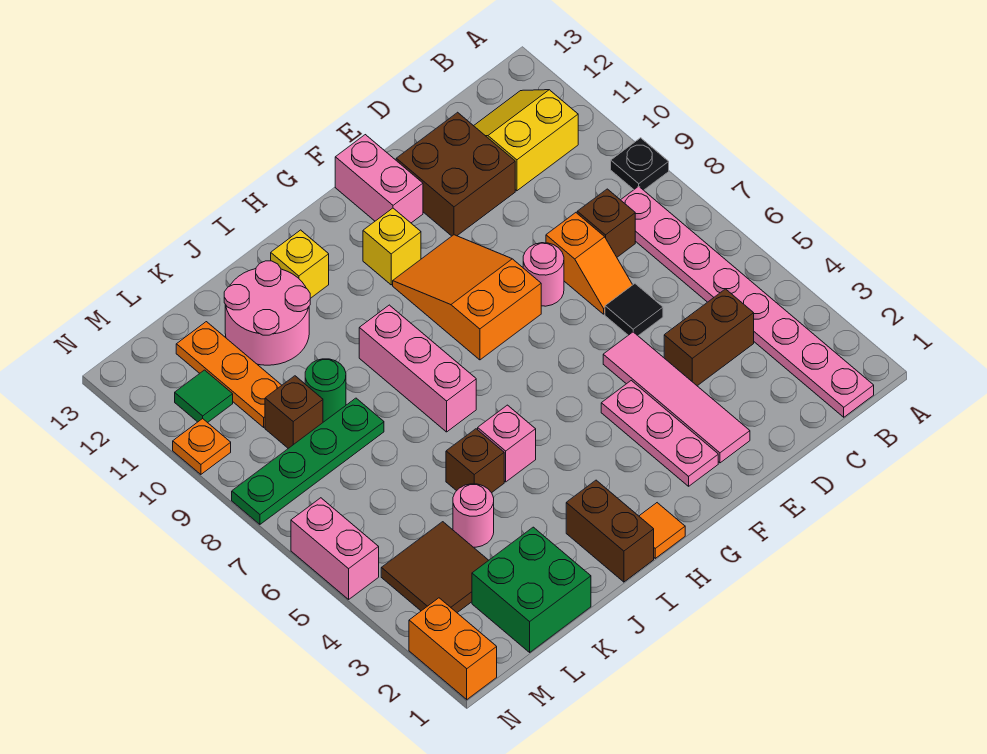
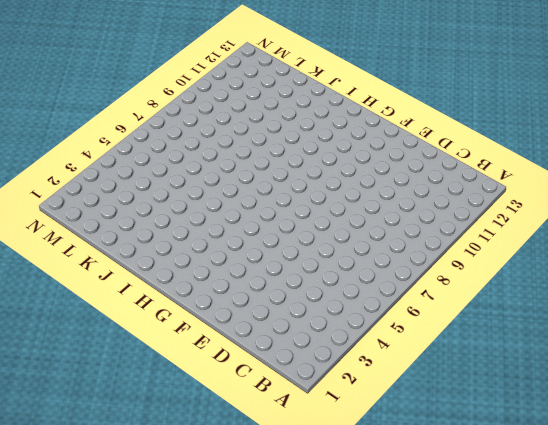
none -> black plate A9 level 1
none -> pink plate B1:B8 level 1
none -> yellow slope B11:C12 level 1 top 11
none -> brown brick C4:D4 level 1

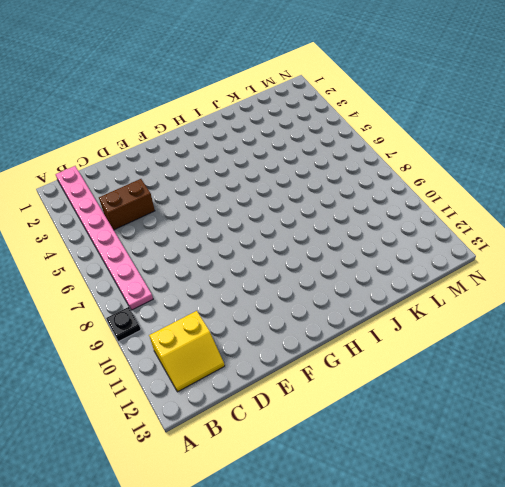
none -> brown brick C8 level 1
none -> black tile D6 level 1
none -> orange slope D7:D8 level 1 top 8
none -> brown brick D11:E12 level 1

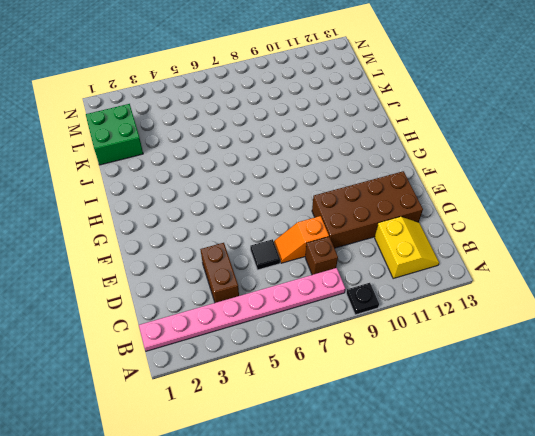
brown brick D9:E12 level 1 -> brown brick D11:E12 level 1
none -> pink tile E2:E5 level 1
none -> pink round brick E8 level 1
none -> pink plate F2:F4 level 1
none -> orange slope F8:G10 level 1 top 8

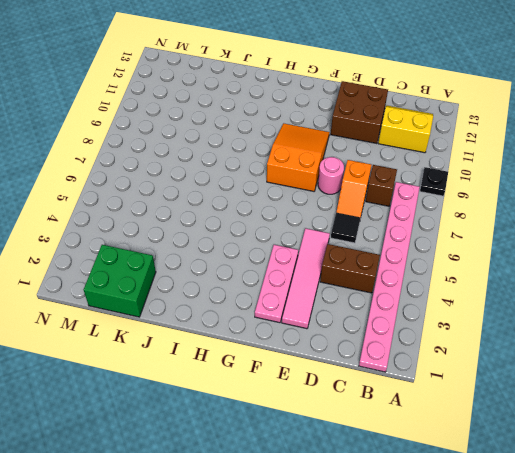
none -> pink brick F12:F13 level 1
none -> yellow brick G11 level 1
none -> orange tile H1 level 1
none -> brown brick I1:I2 level 1

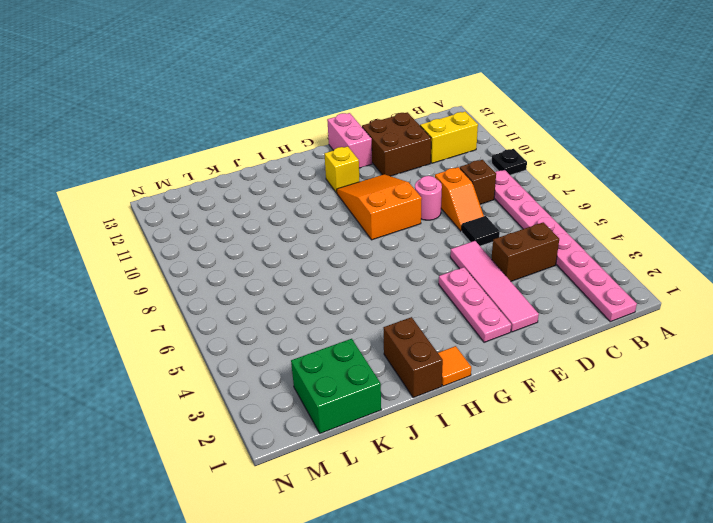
none -> pink brick I5 level 1
none -> pink brick I7:I9 level 1
none -> yellow brick I12 level 1
none -> brown brick J5 level 1

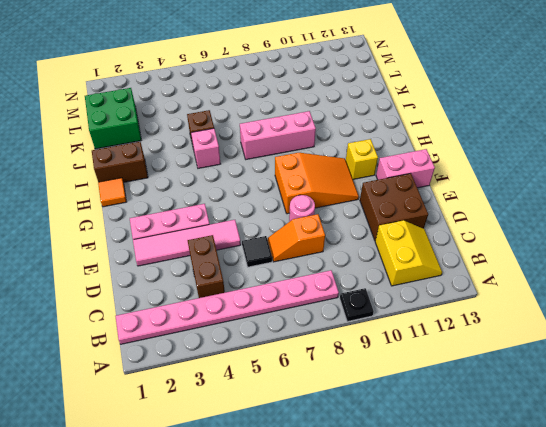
none -> brown brick C8 level 1
none -> yellow brick I12 level 1
none -> pink round brick J11:K12 level 1
none -> pink round brick K4 level 1

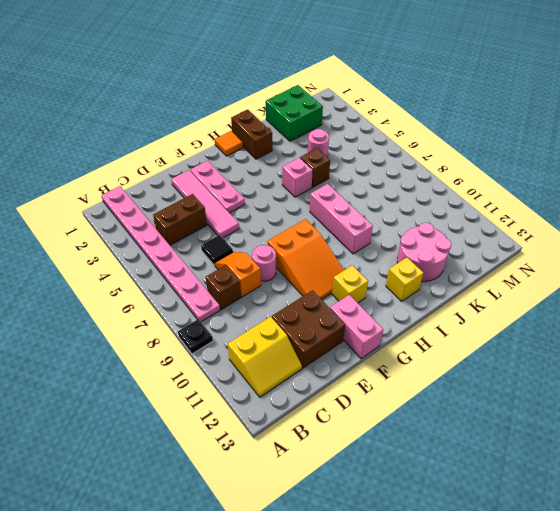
none -> green plate K8:N8 level 1
none -> green round brick K9 level 1
none -> brown tile L3:M4 level 1
none -> brown brick L9 level 1

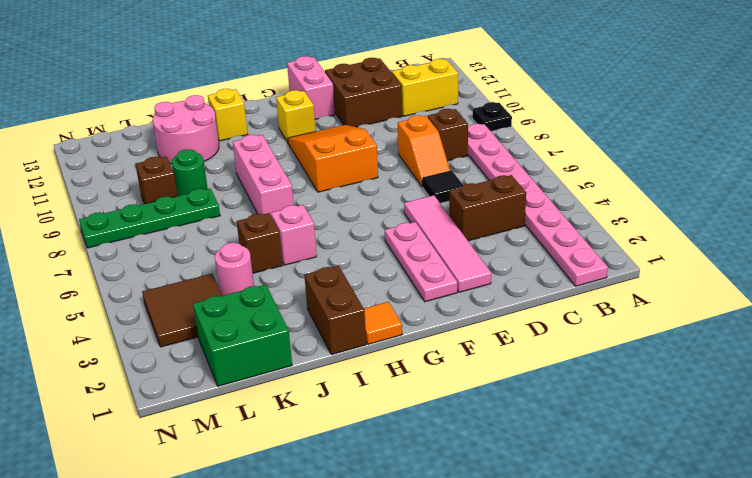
none -> pink round brick E8 level 1
none -> orange plate L10:L12 level 1
none -> green tile M11 level 1
none -> orange brick N1:N2 level 1

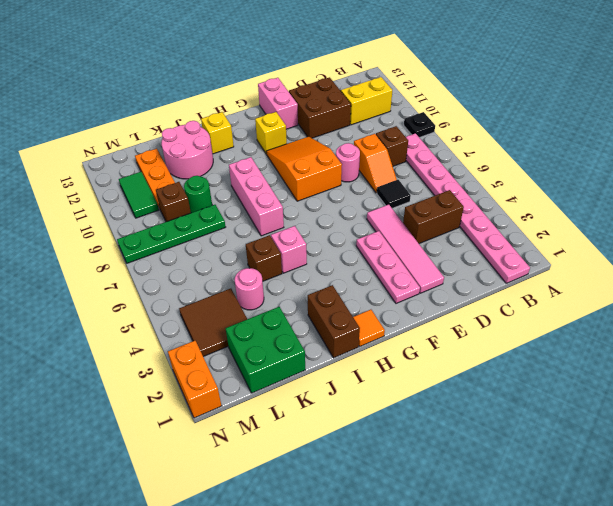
green tile M10:M11 level 1 -> green tile M11 level 1
none -> pink brick N5:N6 level 1
none -> orange plate N10 level 1

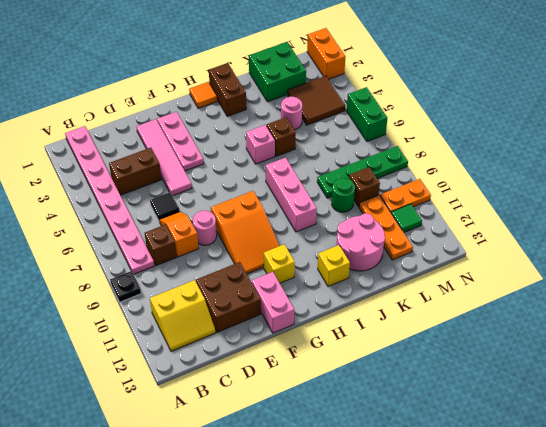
orange plate M10:N10 level 1 -> orange plate N10 level 1
green brick N5:N6 level 1 -> pink brick N5:N6 level 1

